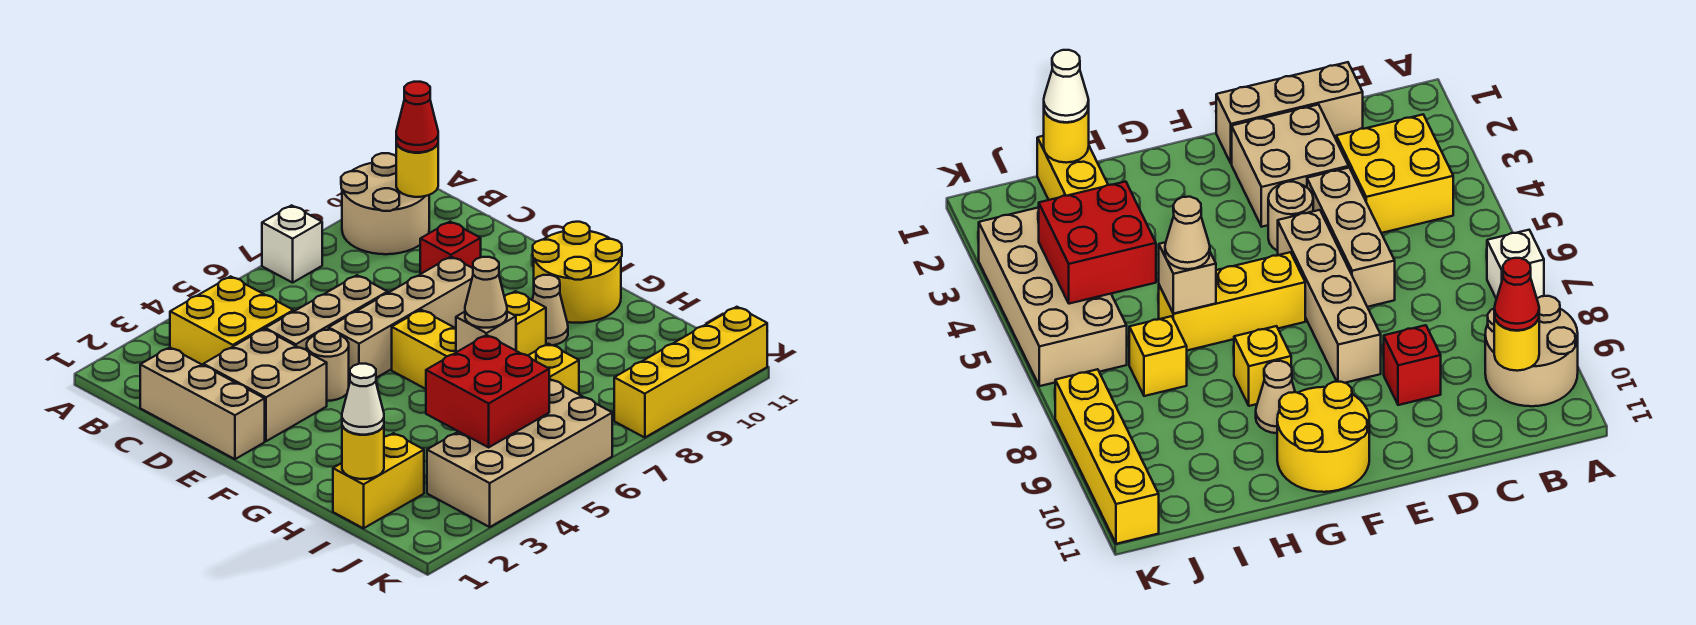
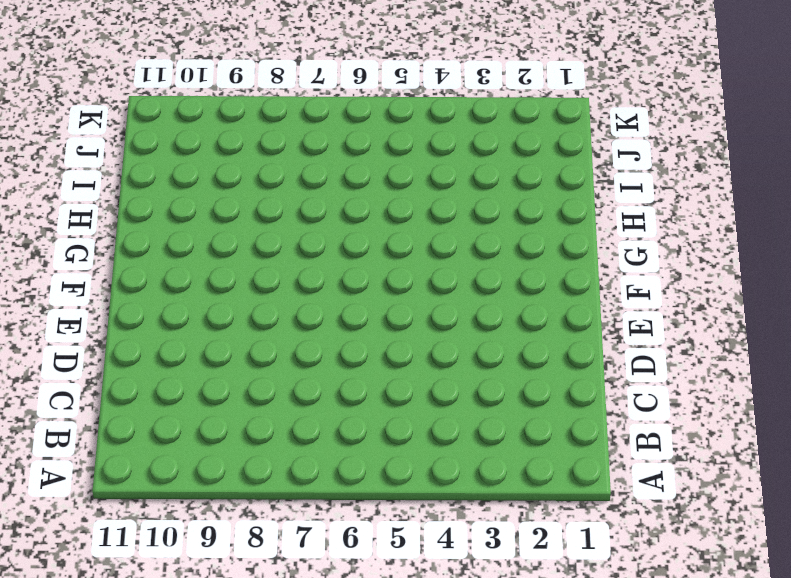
none -> white brick A7 level 1
none -> tan round brick A9:B10 level 1
none -> yellow brick B3:C4 level 1

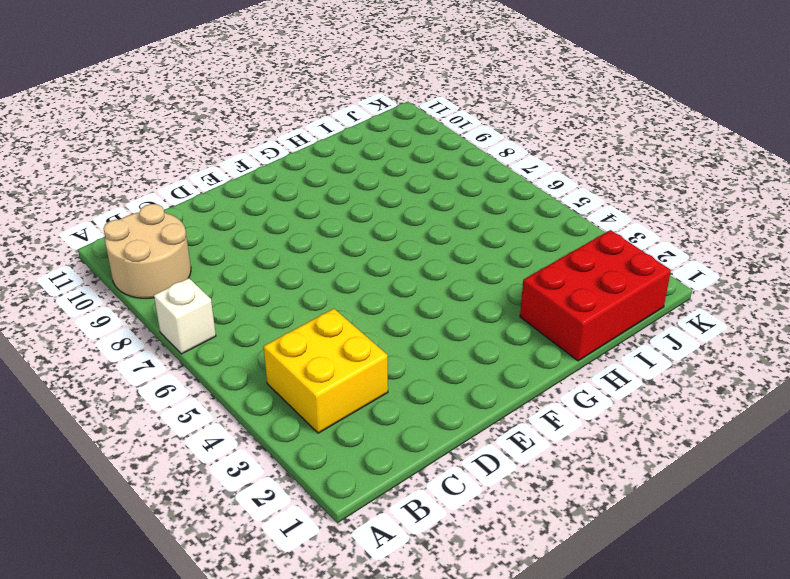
red brick H1:J2 level 1 -> yellow brick I1:I2 level 1
none -> tan brick C1:E1 level 1
none -> tan brick D2:E3 level 1
none -> tan brick D4:D6 level 1

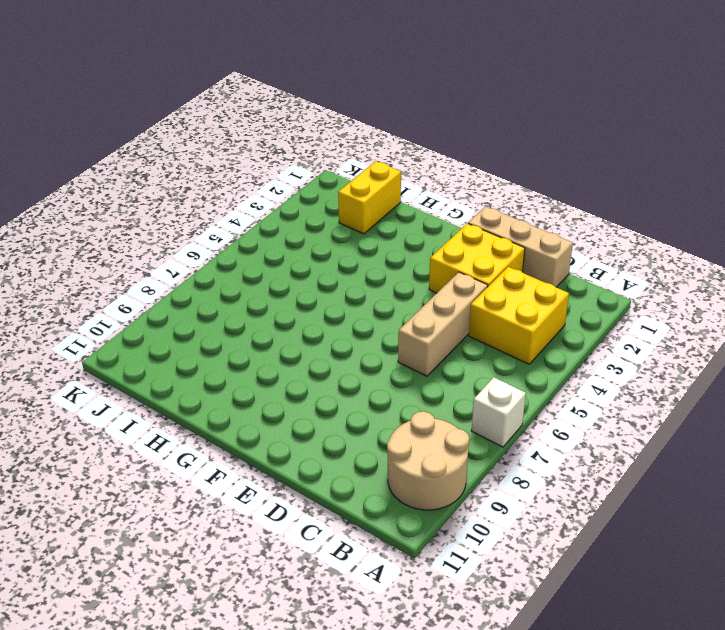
yellow brick D2:E3 level 1 -> tan brick D2:E3 level 1
none -> red brick D9 level 1
none -> tan round brick E4 level 1
none -> tan brick E5:E8 level 1

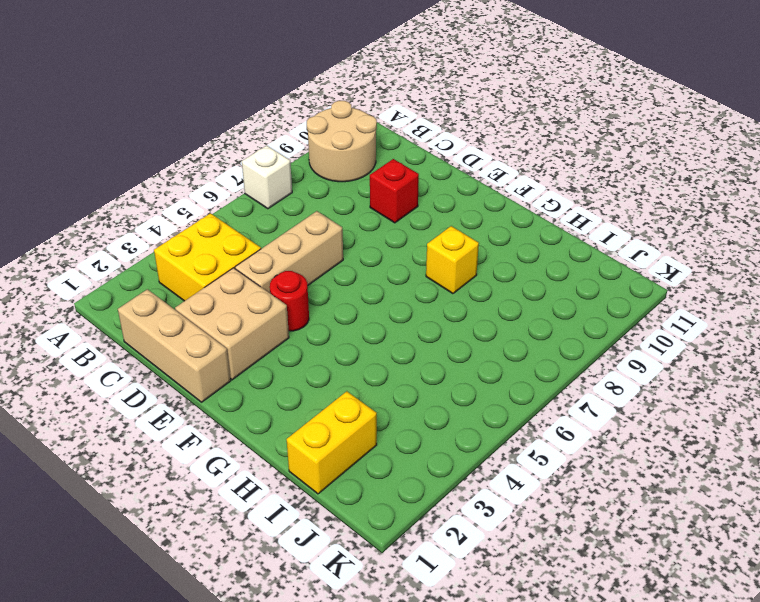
red round brick E4 level 1 -> tan round brick E4 level 1
none -> tan brick E5:E8 level 1
none -> yellow brick F6:H6 level 1
none -> yellow round brick F10:G11 level 1

